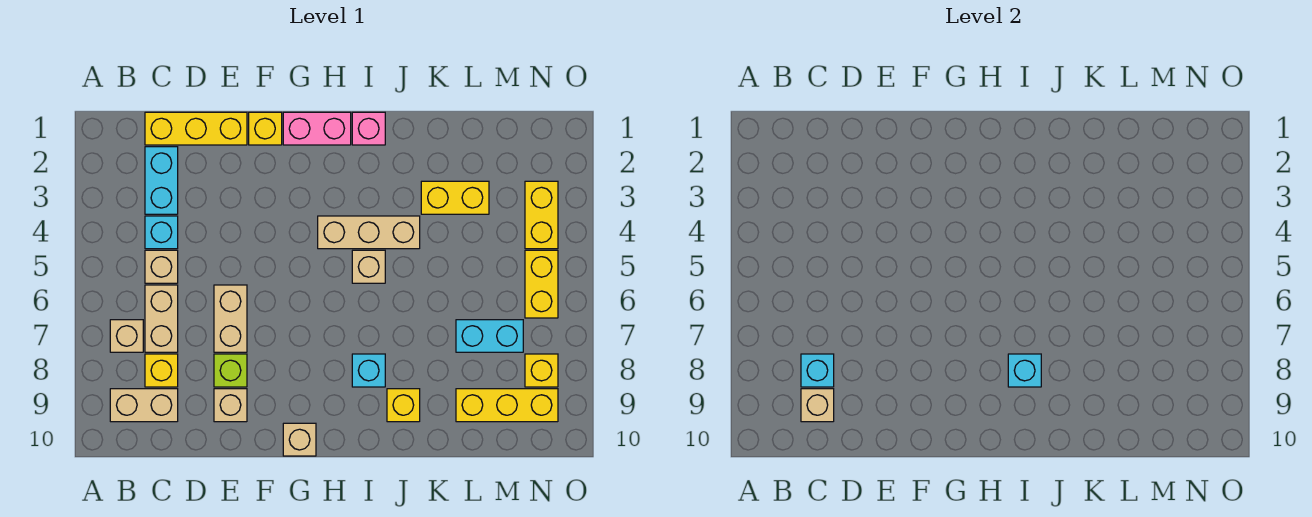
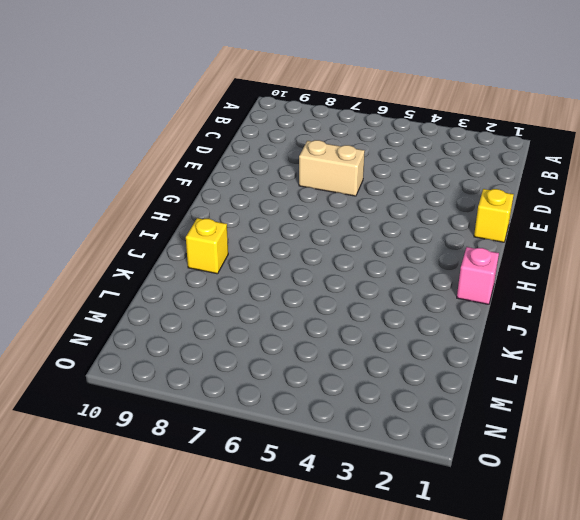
none -> tan brick B7 level 1
none -> tan brick B9:C9 level 1
none -> yellow brick C1:E1 level 1

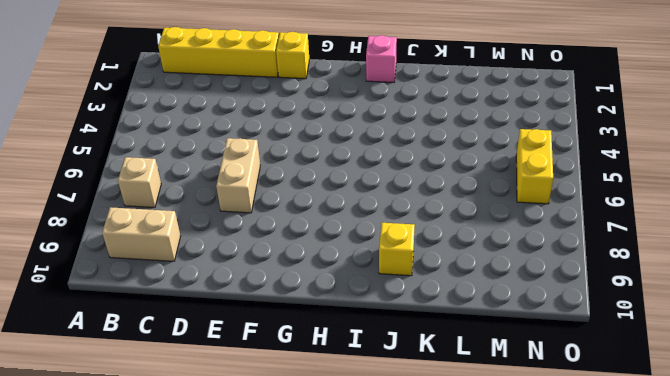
yellow brick B1:E1 level 1 -> yellow brick C1:E1 level 1
none -> cyan brick C2:C3 level 1
none -> cyan brick C4 level 1
none -> tan brick C5 level 1

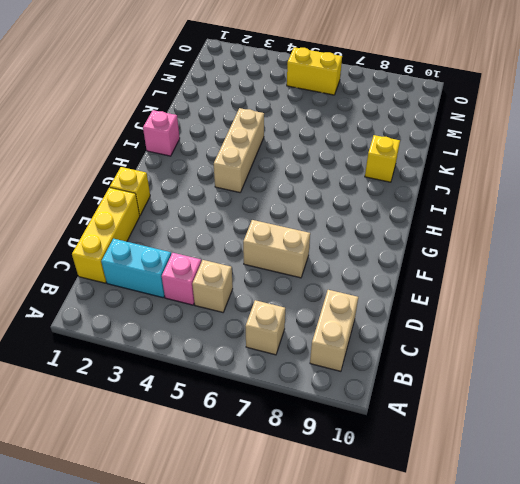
pink brick C4 level 1 -> cyan brick C4 level 1
none -> tan brick C6:C7 level 1
none -> yellow brick C8 level 1
none -> lime brick E8 level 1

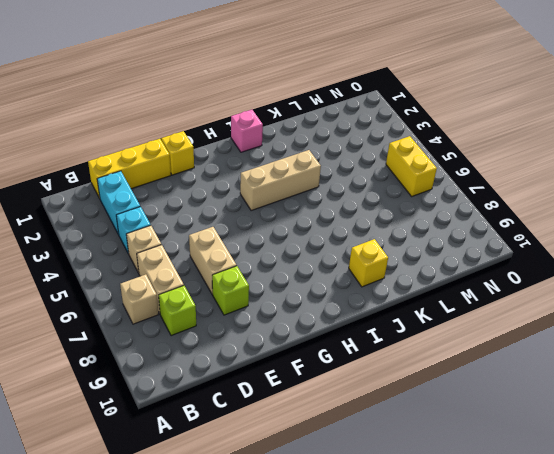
lime brick C8 level 1 -> yellow brick C8 level 1
none -> tan brick B9:C9 level 1
none -> tan brick E9 level 1
none -> pink brick G1:H1 level 1

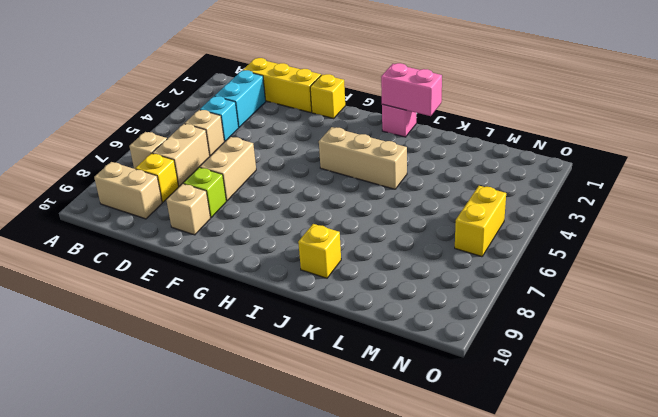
pink brick I1:J1 level 2 -> pink brick G1:H1 level 1
none -> tan brick G10 level 1
none -> tan brick I5 level 1
none -> cyan brick I8 level 1

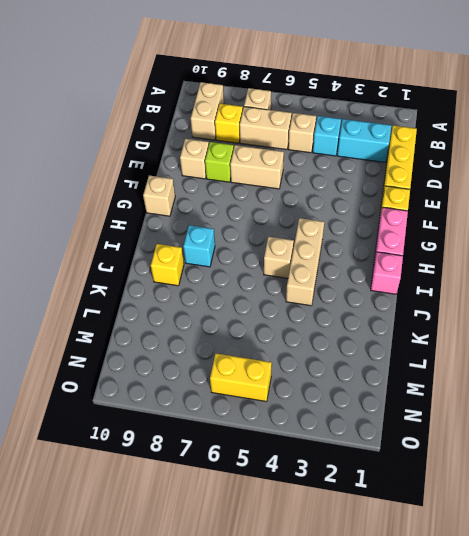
none -> yellow brick K3:L3 level 1
none -> cyan brick L7:M7 level 1
none -> yellow brick L9:N9 level 1

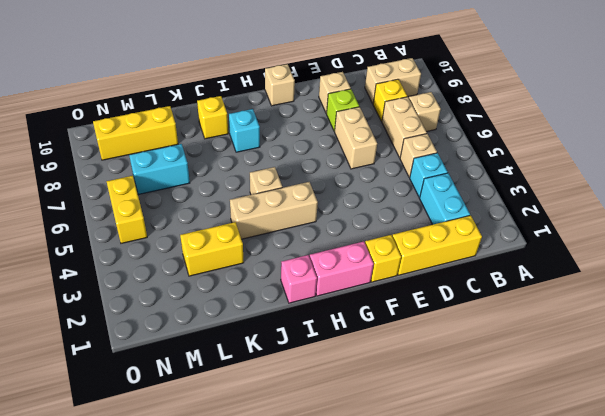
none -> yellow brick N3:N4 level 1
none -> yellow brick N8 level 1
none -> cyan brick C8 level 2

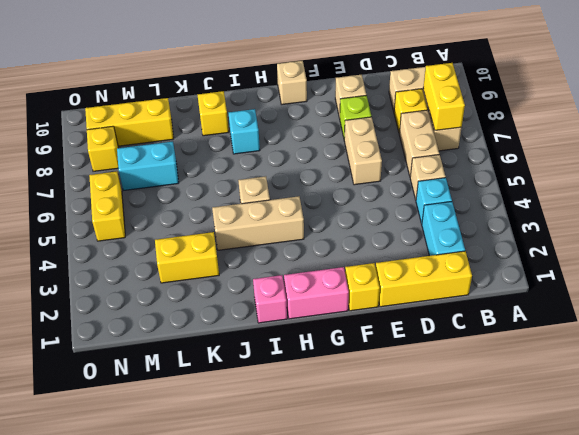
yellow brick B7:B8 level 2 -> yellow brick N3:N4 level 1
none -> cyan brick C8 level 2
none -> tan brick C9 level 2
none -> cyan brick I8 level 2

